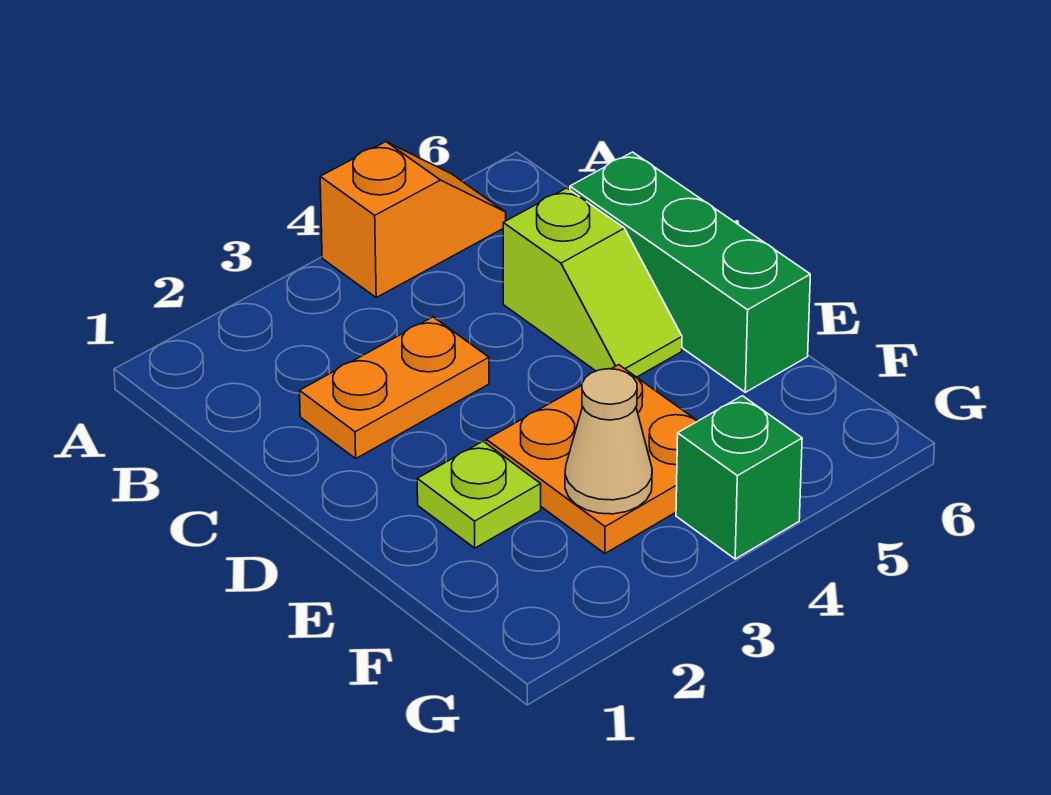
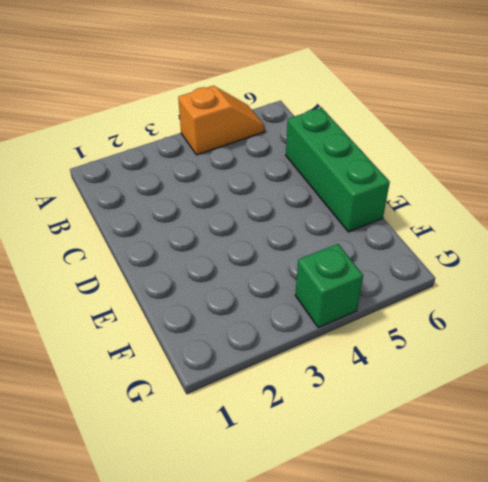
none -> orange plate C2:C3 level 1
none -> lime slope C5:D5 level 1 top C

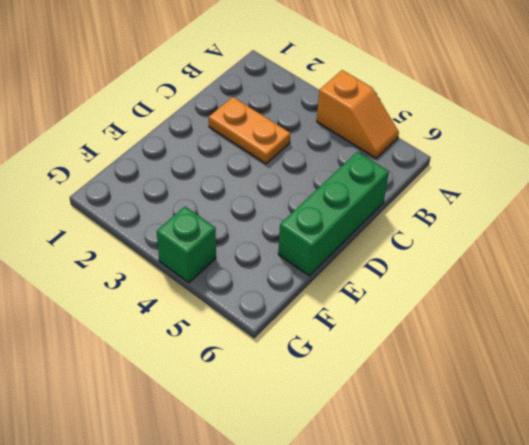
none -> lime slope C5:D5 level 1 top C
none -> lime plate E2 level 1

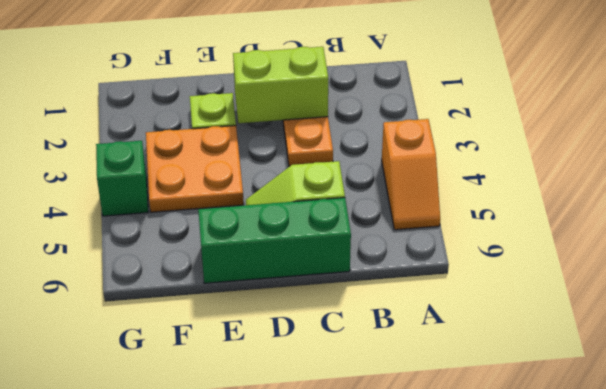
lime brick C2:D2 level 2 -> none
none -> tan cone F3 level 2

